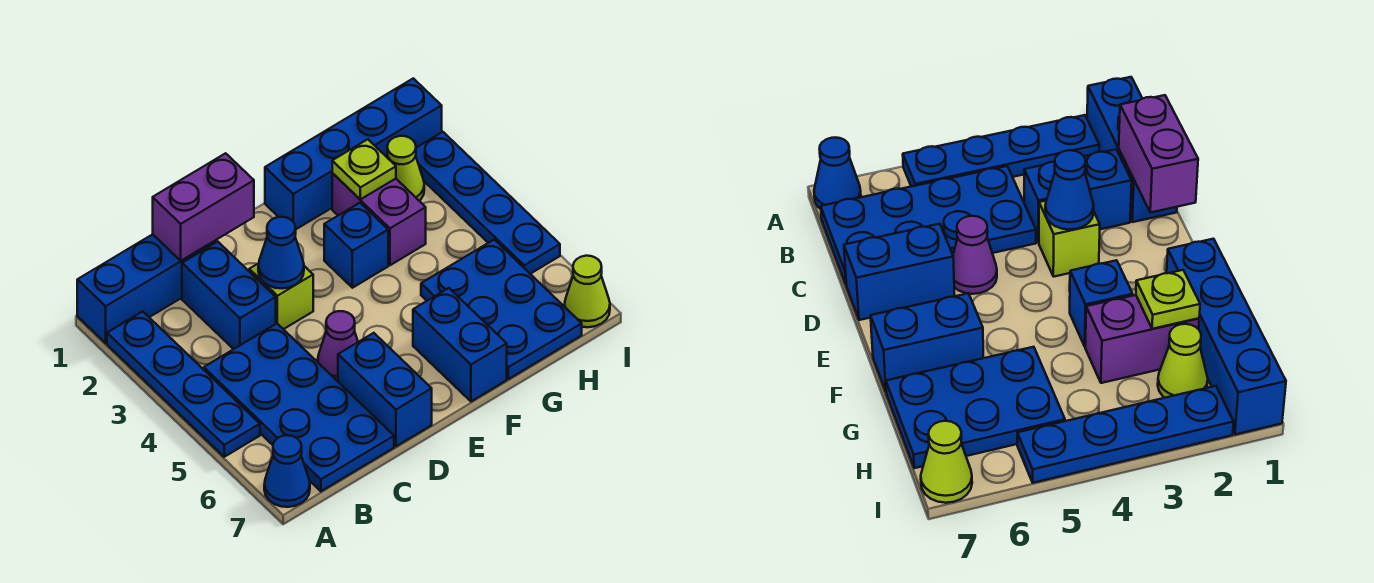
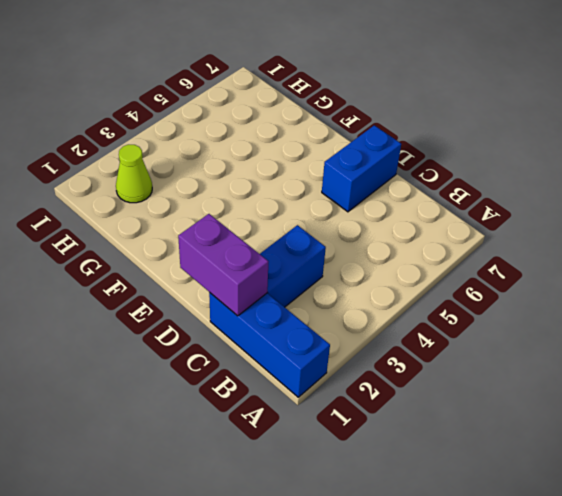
none -> blue plate A2:A5 level 1
none -> blue cone A7 level 1
none -> blue plate B4:C7 level 1

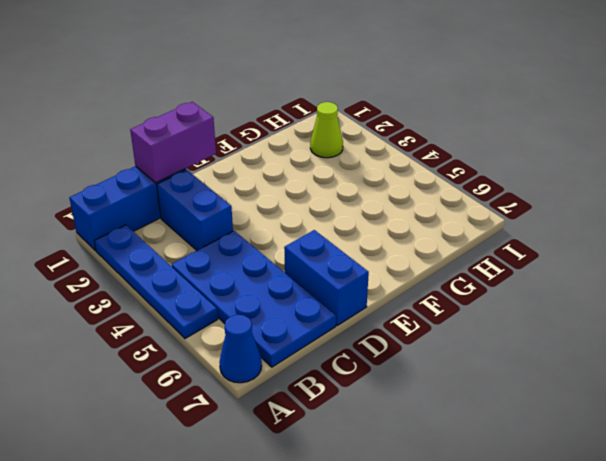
none -> lime brick D3 level 1
none -> purple cone D5 level 1
none -> blue brick F1:I1 level 1

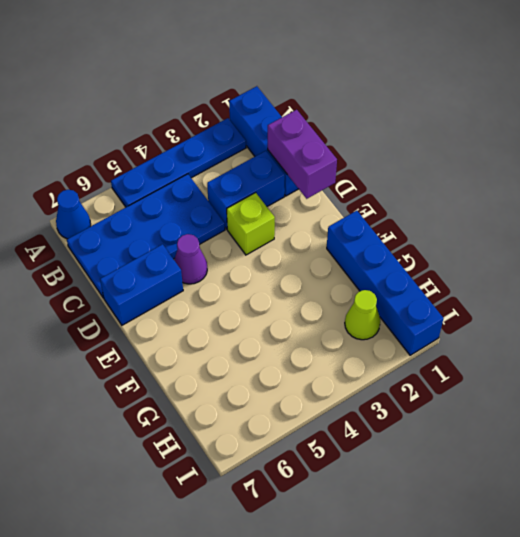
none -> blue brick F3 level 1
none -> blue brick F6:F7 level 1
none -> purple brick G2:G3 level 1

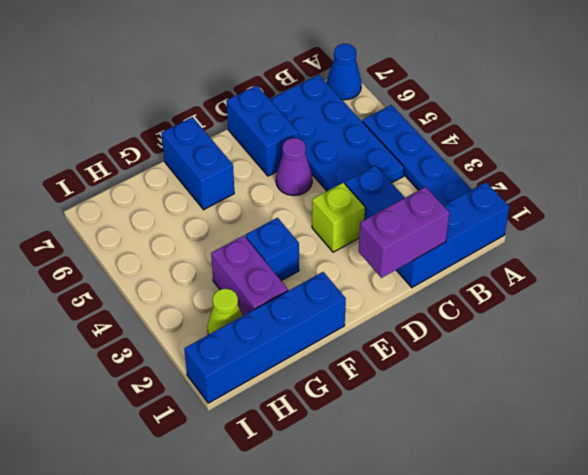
none -> blue plate G5:H7 level 1
none -> blue plate I2:I5 level 1
none -> lime cone I7 level 1

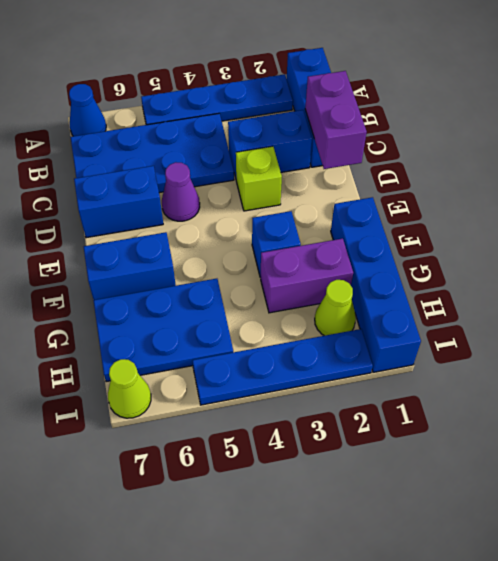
none -> blue cone D3 level 2
none -> lime plate G2 level 2

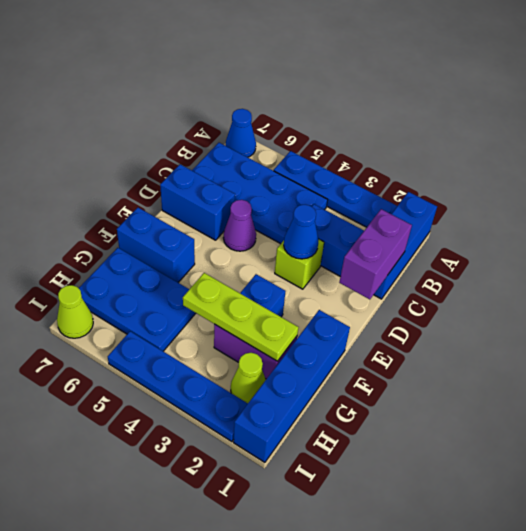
lime plate G2:G4 level 2 -> lime plate G2 level 2

